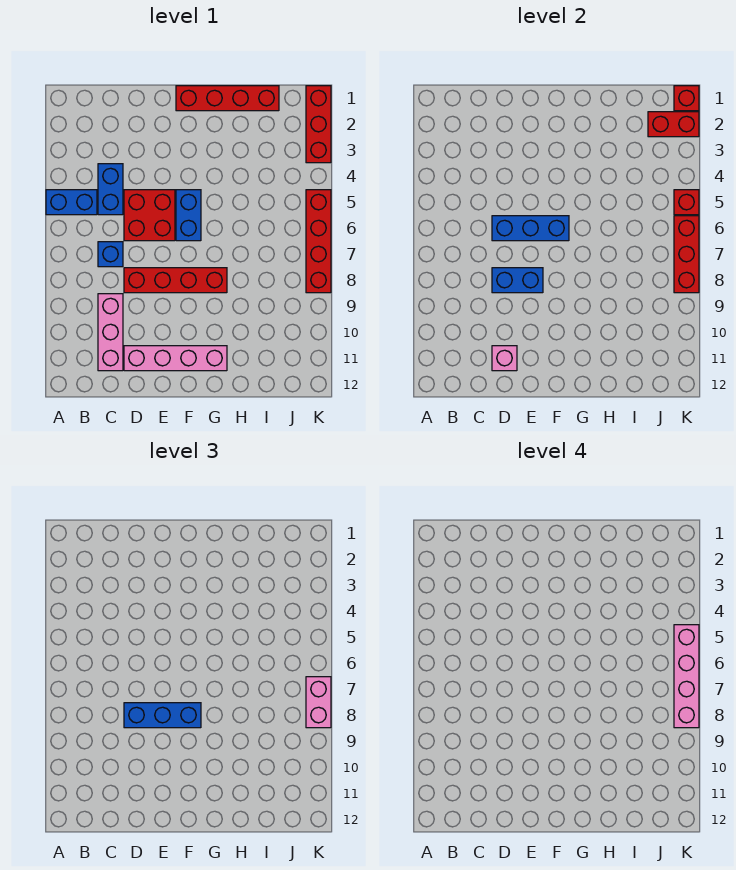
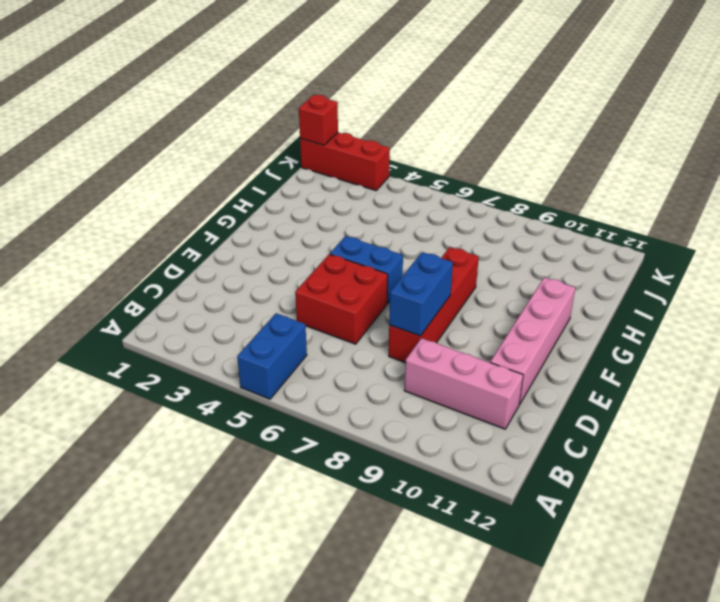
none -> blue brick C4:C5 level 1
none -> blue brick C7 level 1
none -> red brick F1:I1 level 1

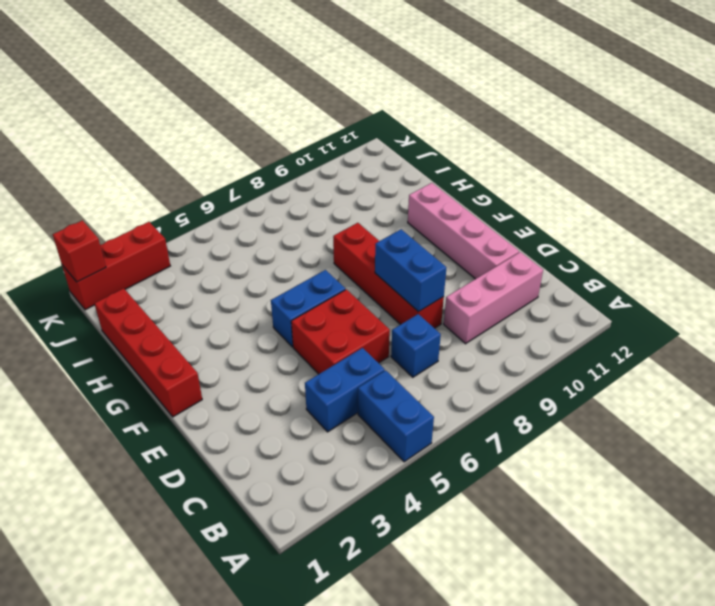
none -> red brick K5:K8 level 1
none -> blue brick D6:F6 level 2
none -> pink brick D11 level 2

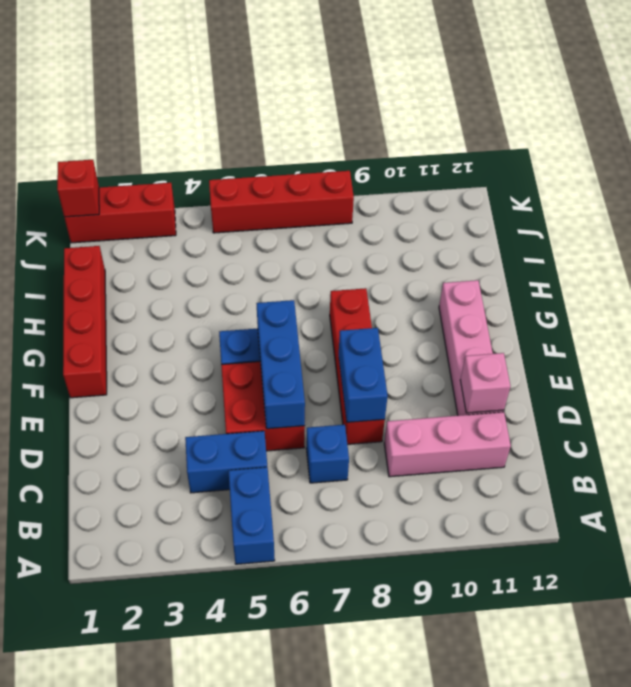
none -> red brick J2:K2 level 2
none -> red brick K5 level 2
none -> red brick K6:K8 level 2

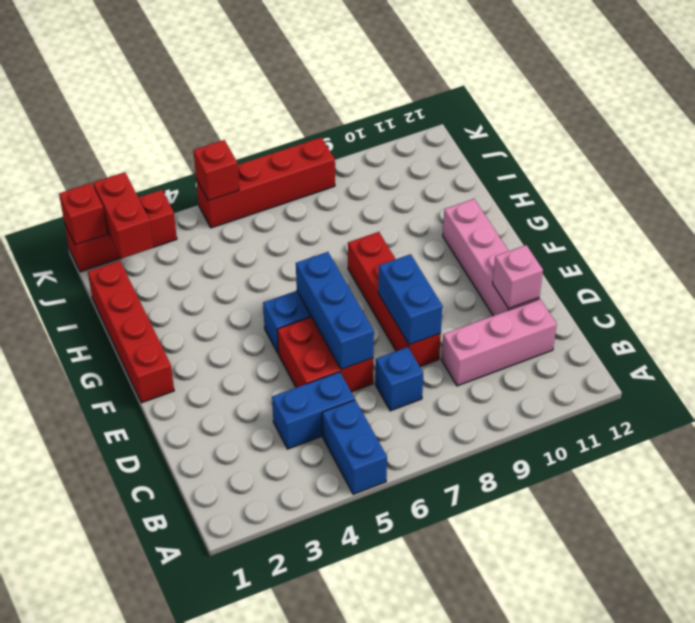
none -> red brick K6:K8 level 2
none -> blue brick D8:F8 level 3
none -> pink brick K7:K8 level 3

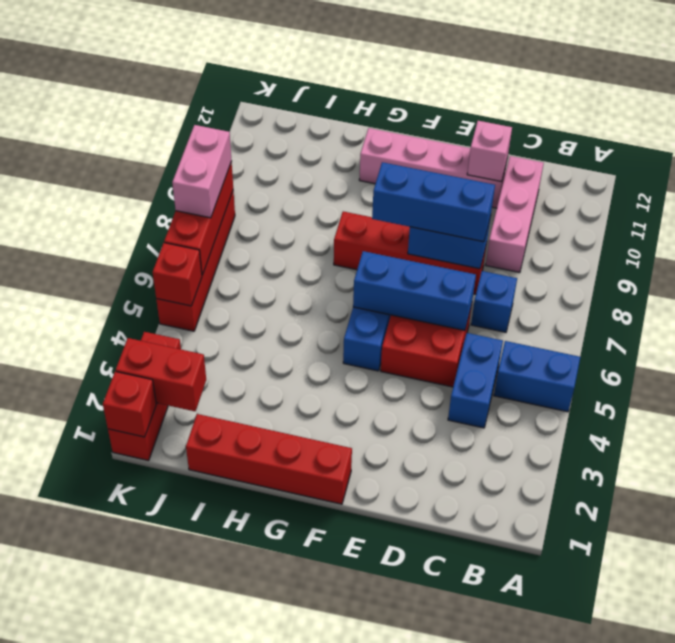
none -> pink brick K5:K8 level 4

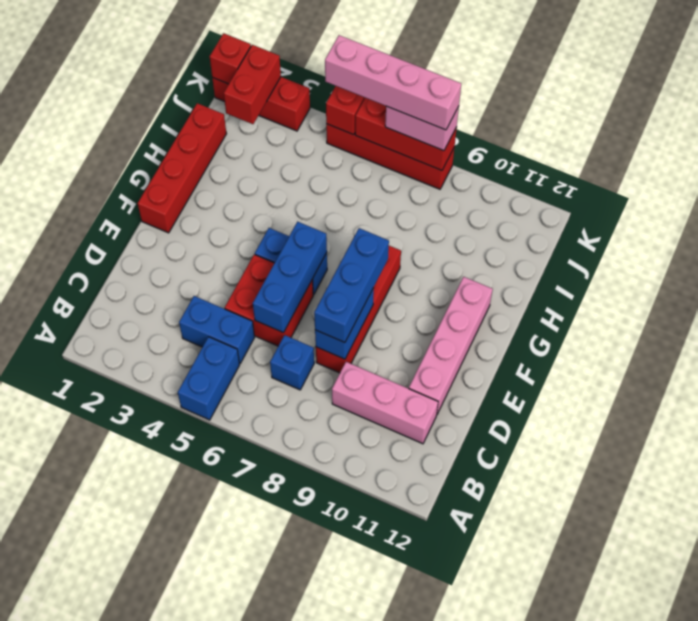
none -> pink brick D11 level 2

